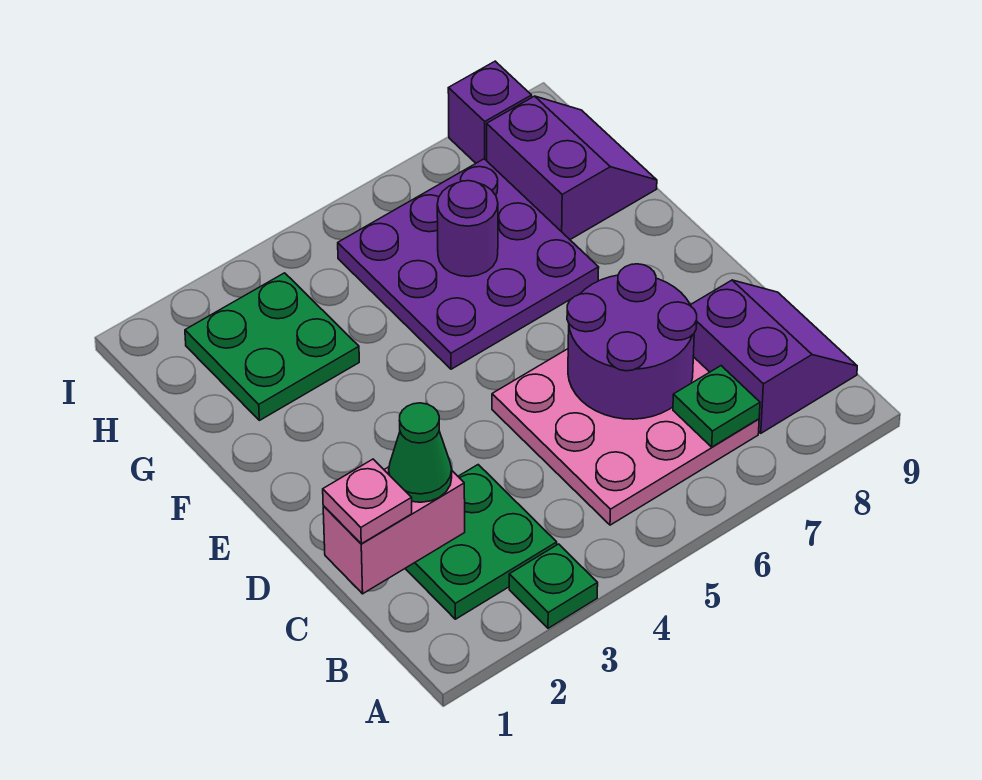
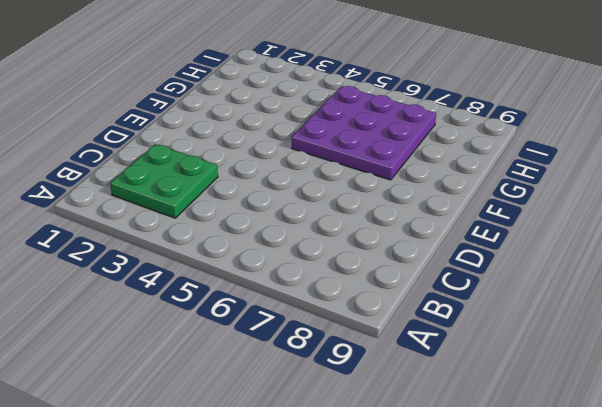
none -> green plate A3 level 1
none -> pink plate B5:D7 level 1
none -> purple slope B8:C9 level 1 top 8

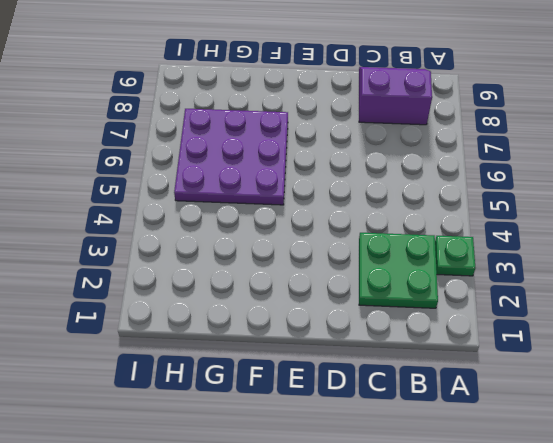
none -> pink plate B5:D7 level 1
none -> green plate G2:H3 level 1
none -> purple slope G8:H9 level 1 top 8

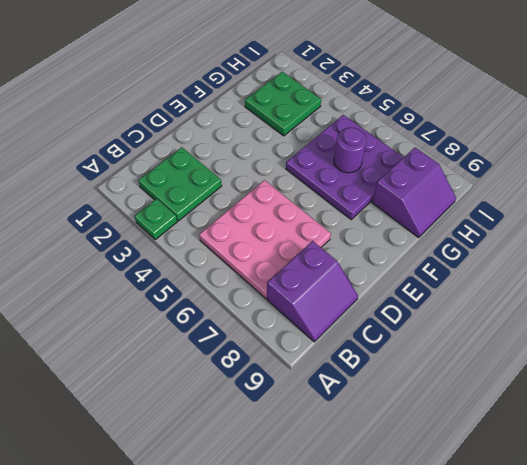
none -> purple brick I8 level 1
none -> green plate B7 level 2
none -> pink brick C1:C2 level 2

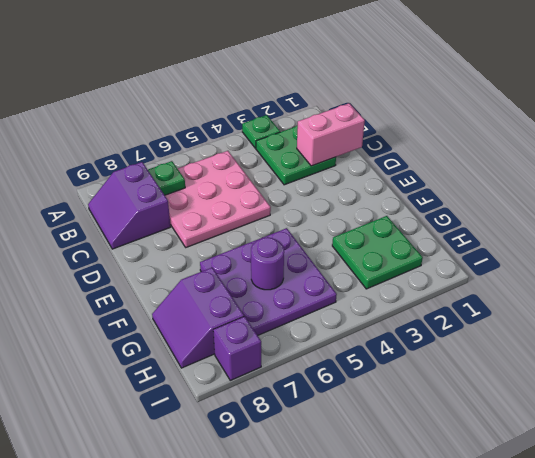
none -> purple round brick C6:D7 level 2
none -> pink plate C1 level 3
none -> green cone C2 level 3

